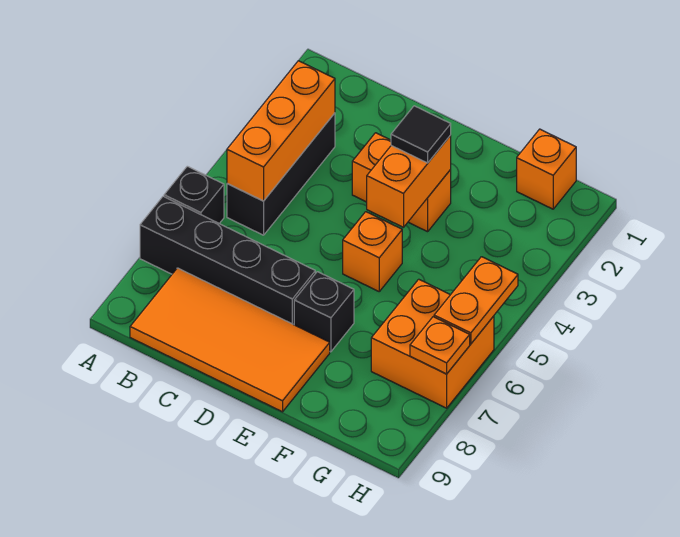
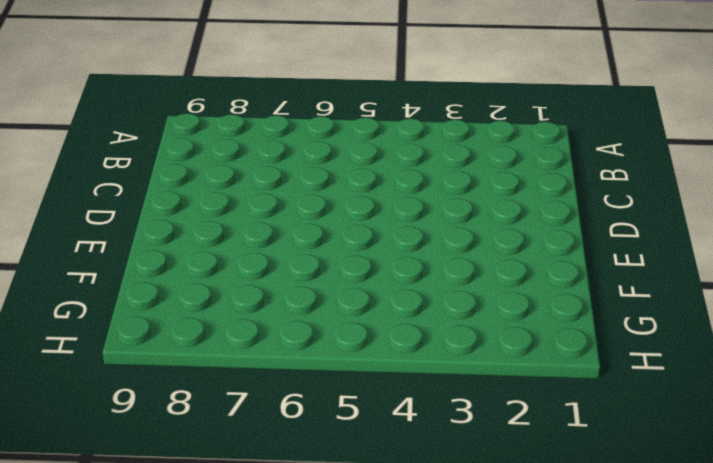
none -> black brick A6 level 1
none -> black brick A7:D7 level 1
none -> black brick B3:B5 level 1

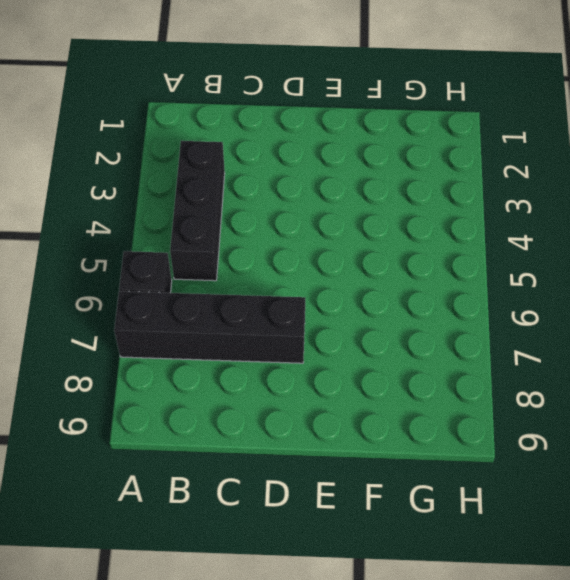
none -> orange tile B8:E9 level 1
none -> orange brick D3:E3 level 1
none -> orange brick E5 level 1

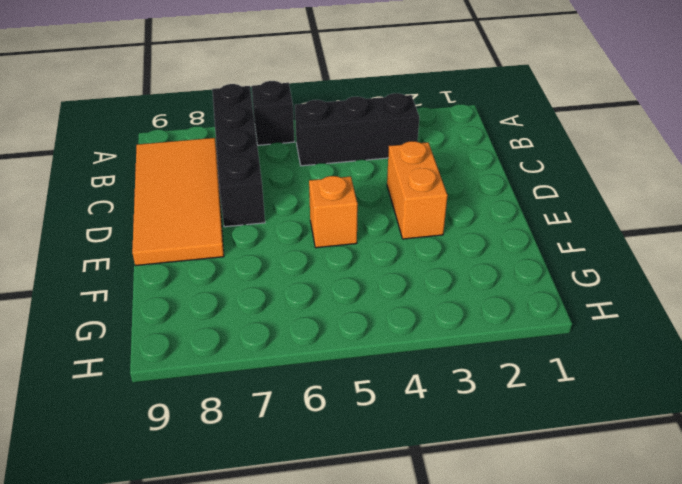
none -> black brick E7 level 1
none -> orange brick G1 level 1
none -> orange brick G6:H7 level 1

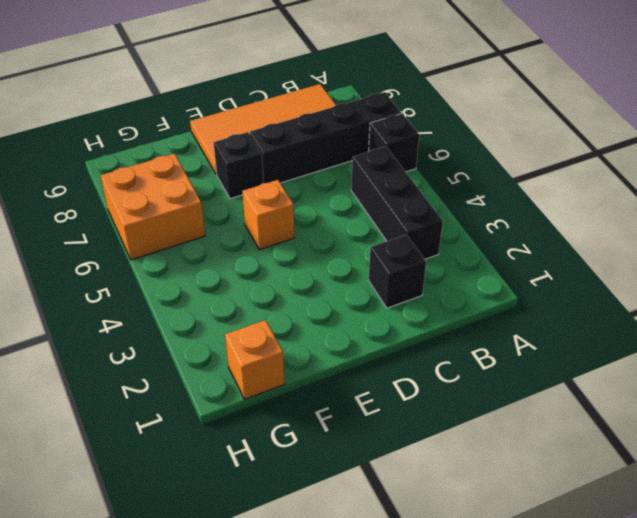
black brick C2 level 1 -> none
none -> orange brick D3:E3 level 1
none -> orange brick B3:B5 level 2
none -> orange brick E3:E4 level 2

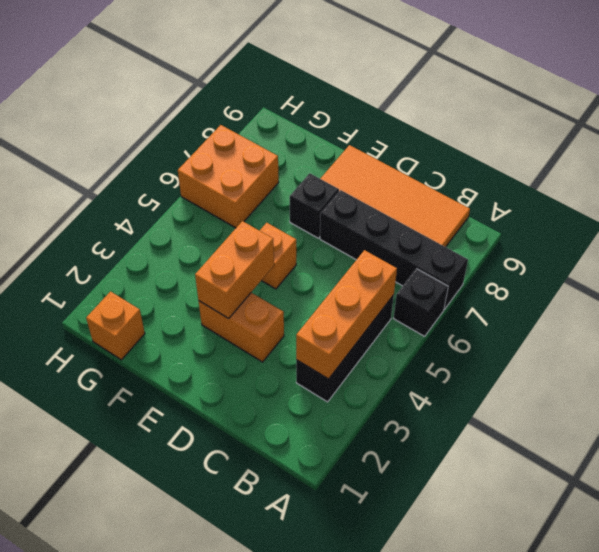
none -> orange plate H5:H6 level 2
none -> orange plate H7 level 2
none -> black tile E3 level 3

